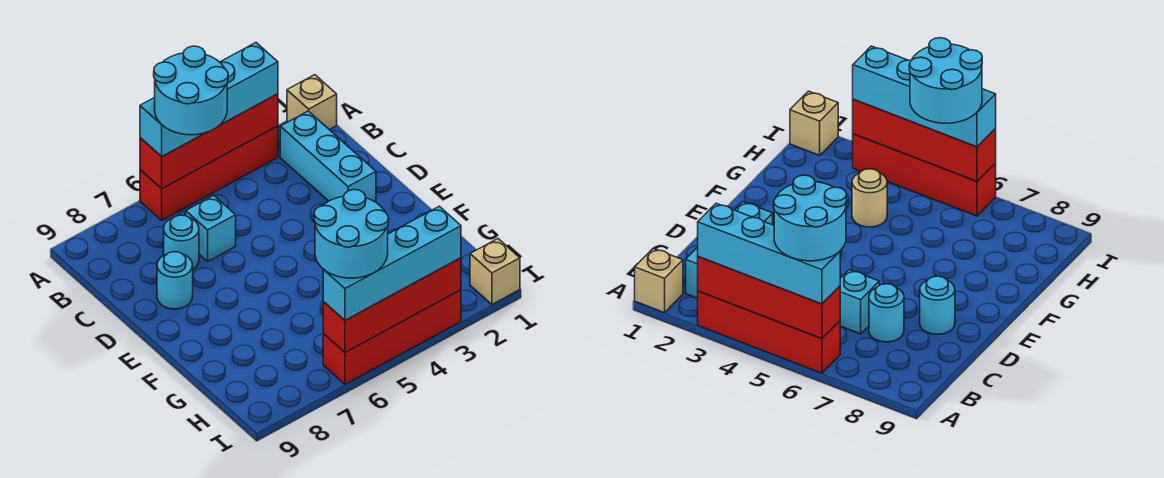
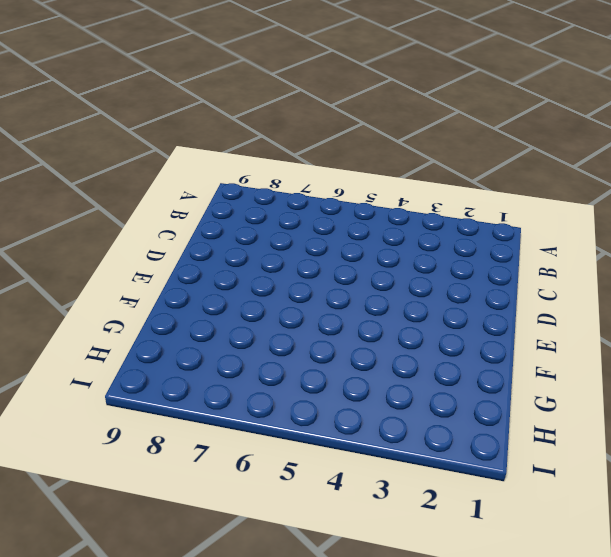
none -> tan brick A1 level 1
none -> red brick A3:A6 level 1
none -> cyan brick B2:D2 level 1

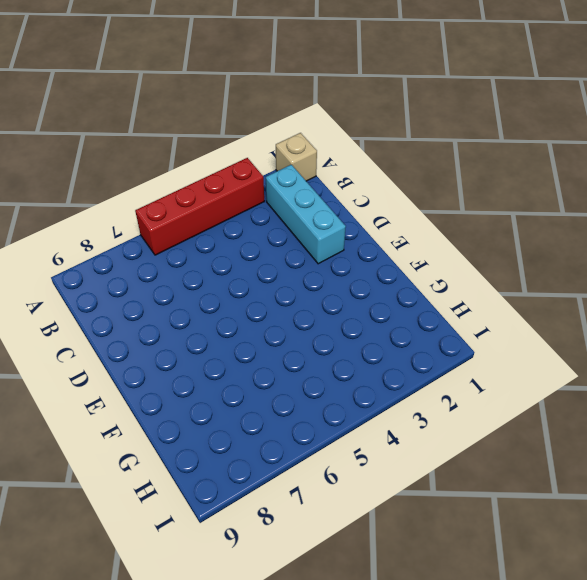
none -> cyan brick C6 level 1
none -> cyan round brick C7 level 1
none -> cyan round brick D8 level 1

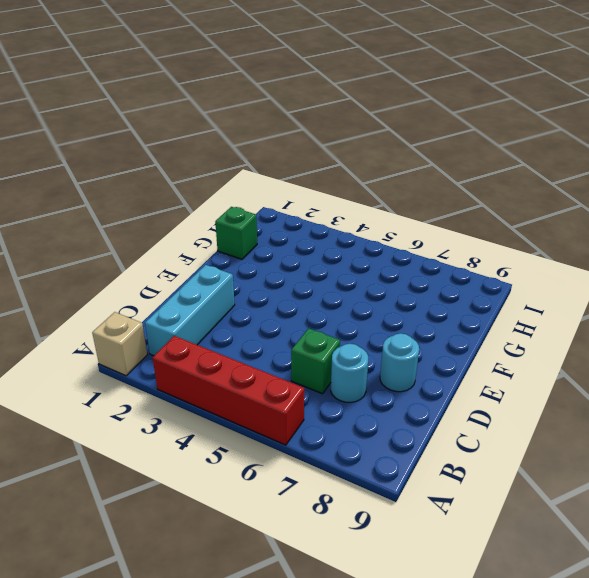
green brick C6 level 1 -> cyan brick C6 level 1
green brick G1 level 1 -> none
none -> tan round brick G4 level 1
none -> tan brick I1 level 1
none -> red brick I3:I6 level 1

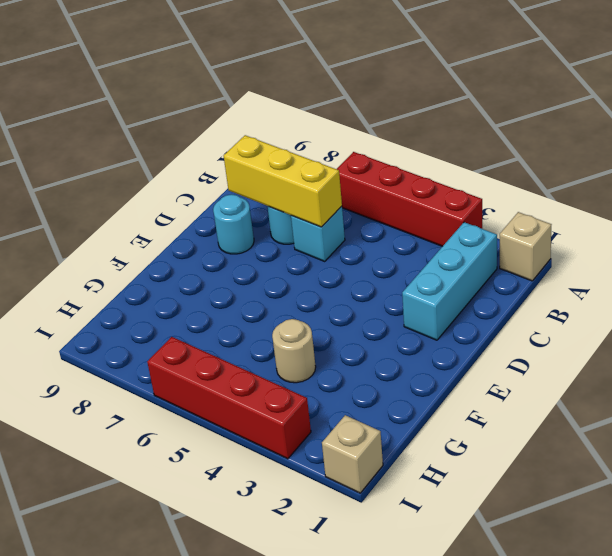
yellow brick C6:C8 level 2 -> none
none -> red brick A3:A6 level 2
none -> red brick I3:I6 level 2
none -> cyan brick A3:A6 level 3

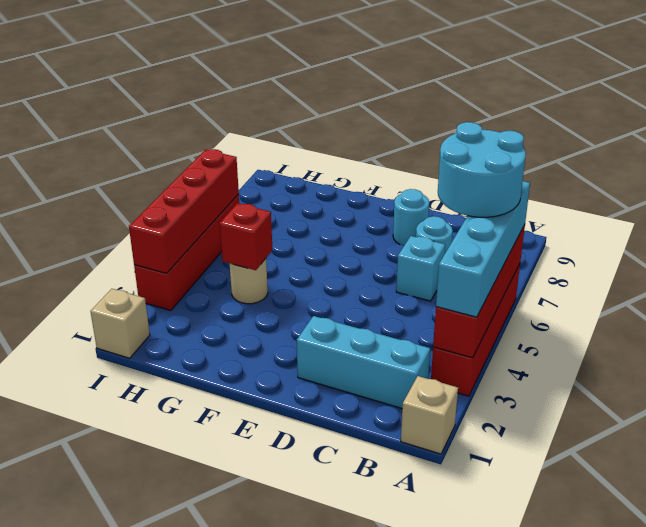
red brick G4 level 2 -> none
none -> cyan brick I3:I6 level 3
none -> cyan round brick H5:I6 level 4

